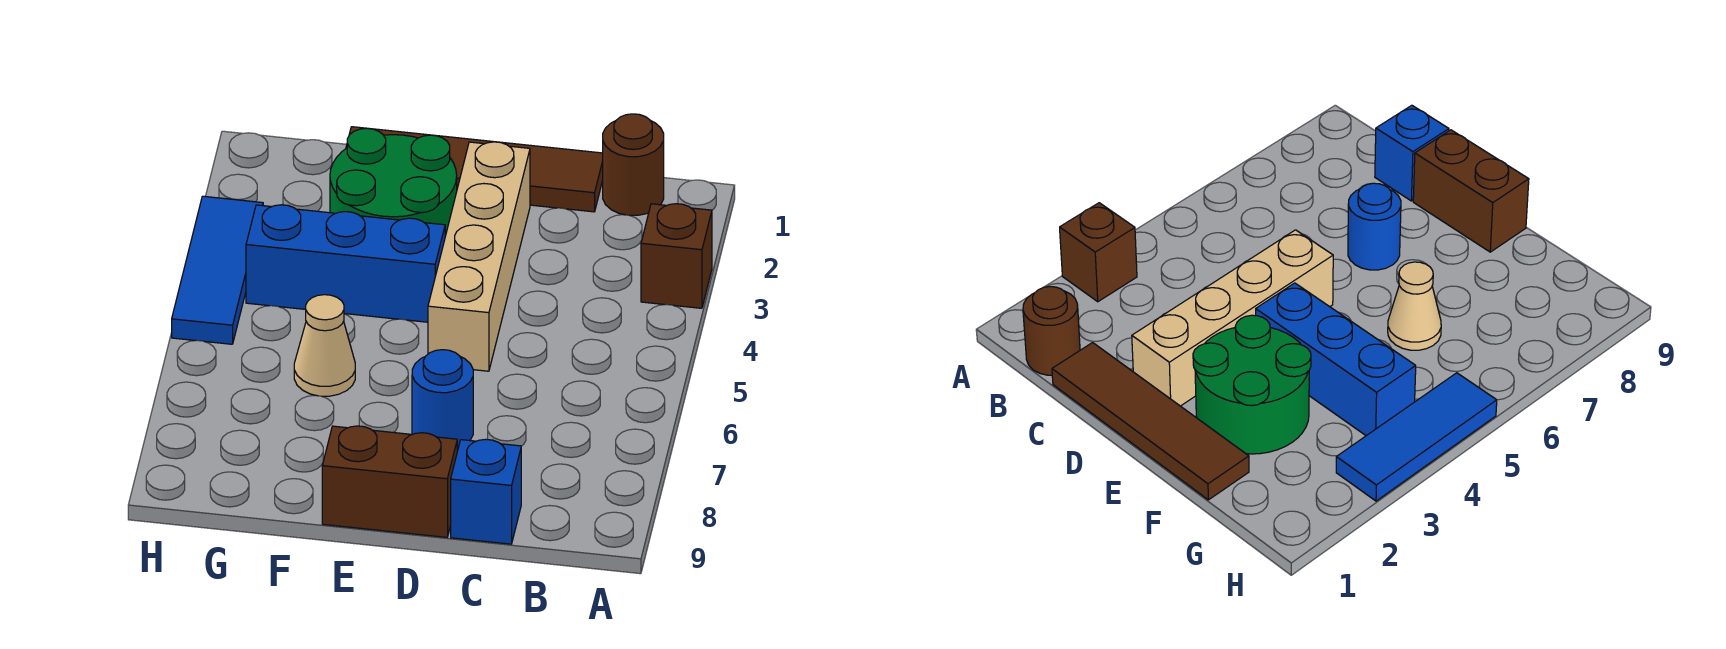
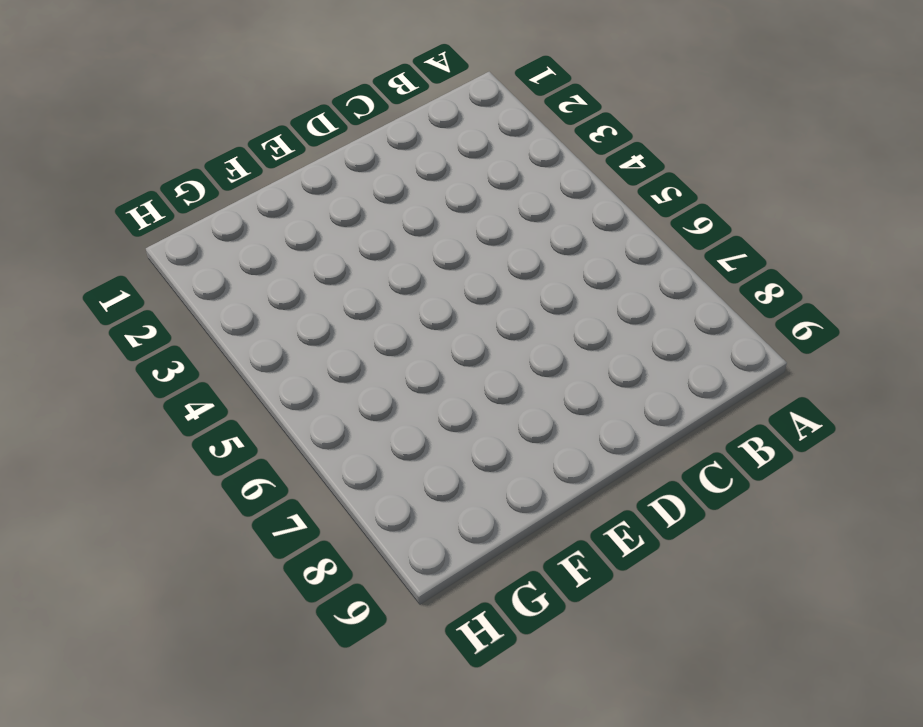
none -> brown brick A3 level 1
none -> brown round brick B1 level 1

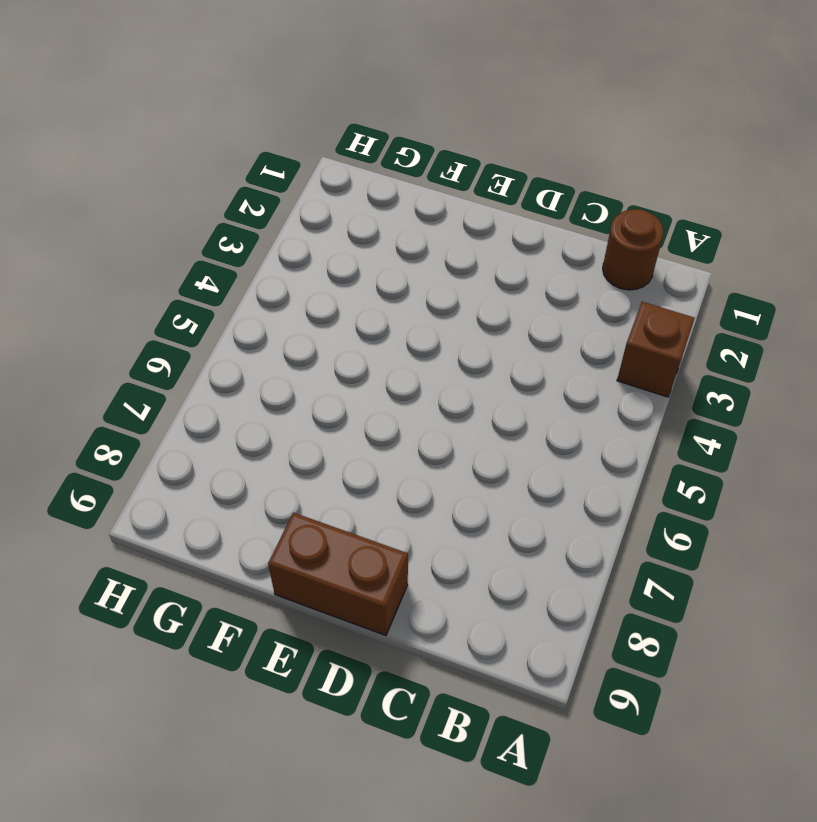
none -> brown tile C1:F1 level 1
none -> blue brick C9 level 1

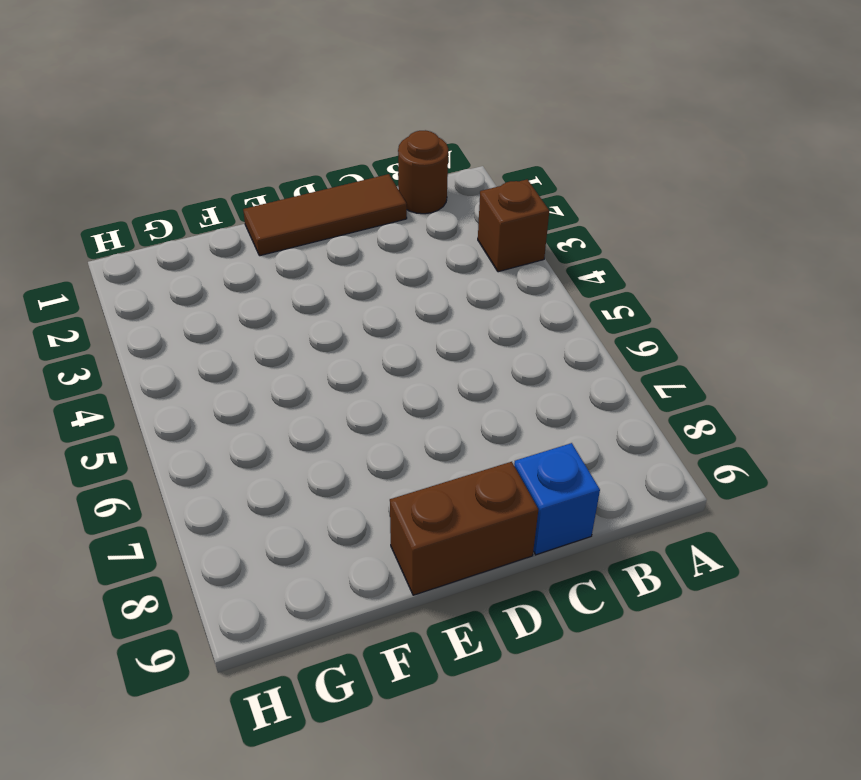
brown tile C1:E1 level 1 -> brown tile C1:F1 level 1
none -> tan brick D2:D5 level 1
none -> blue round brick D7 level 1

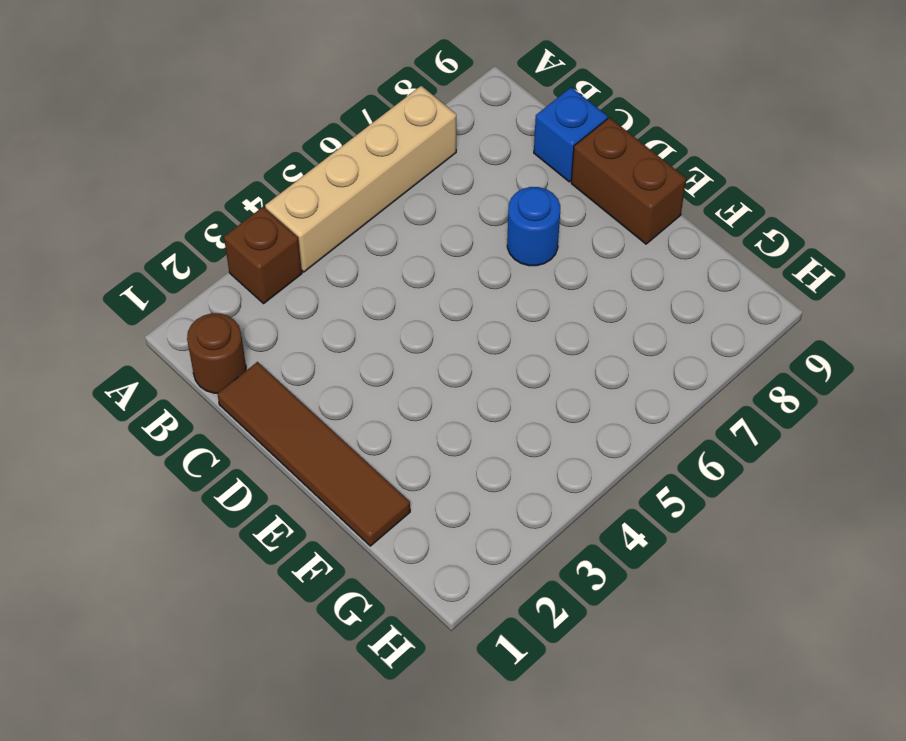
tan brick A4:A7 level 1 -> tan brick D2:D5 level 1
none -> green round brick E2:F3 level 1
none -> blue brick E4:G4 level 1

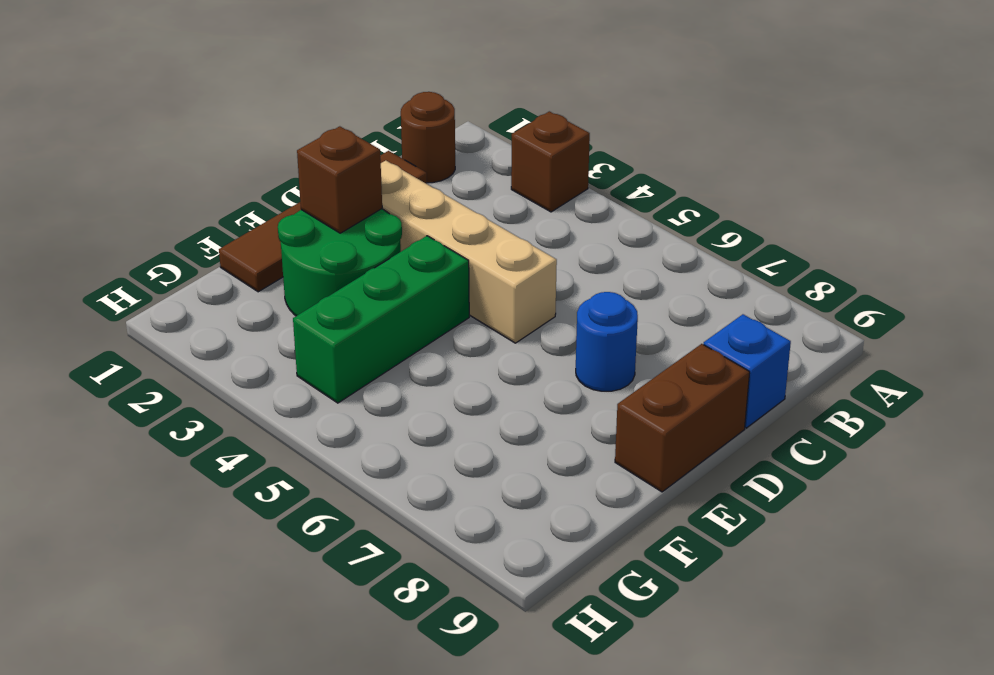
brown brick E2 level 2 -> none
green brick E4:G4 level 1 -> blue brick E4:G4 level 1
none -> tan cone F6 level 1
none -> blue tile H3:H5 level 1

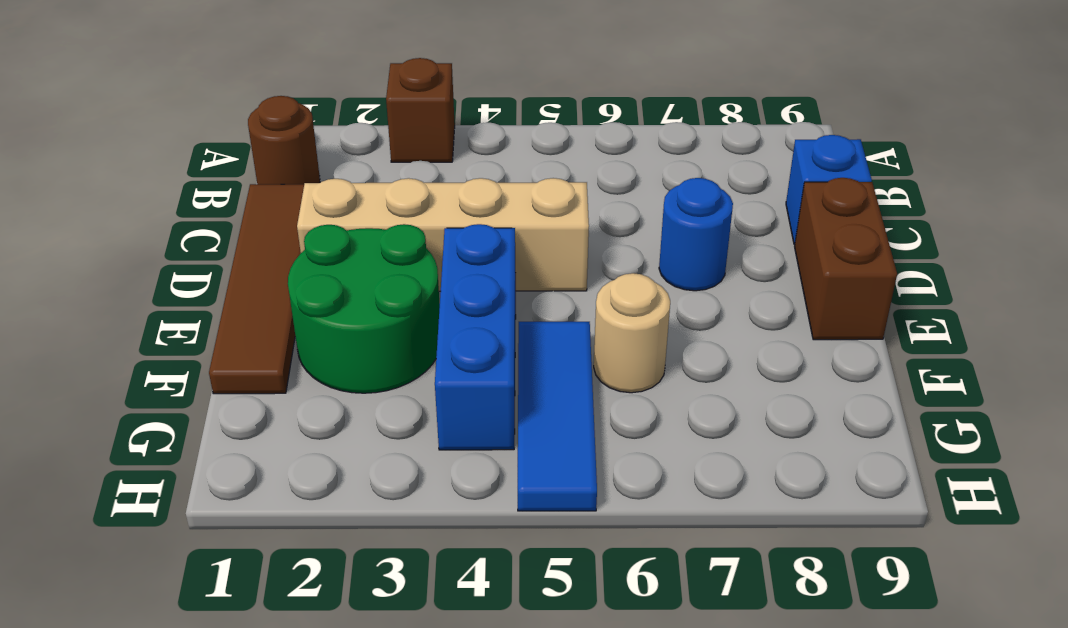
blue tile F5:H5 level 1 -> blue tile H3:H5 level 1
tan round brick F6 level 1 -> tan cone F6 level 1

